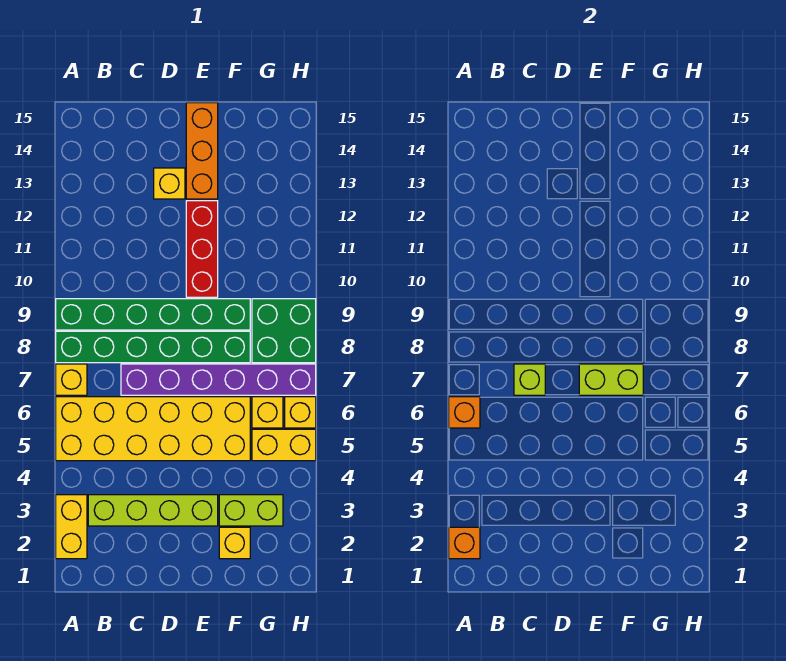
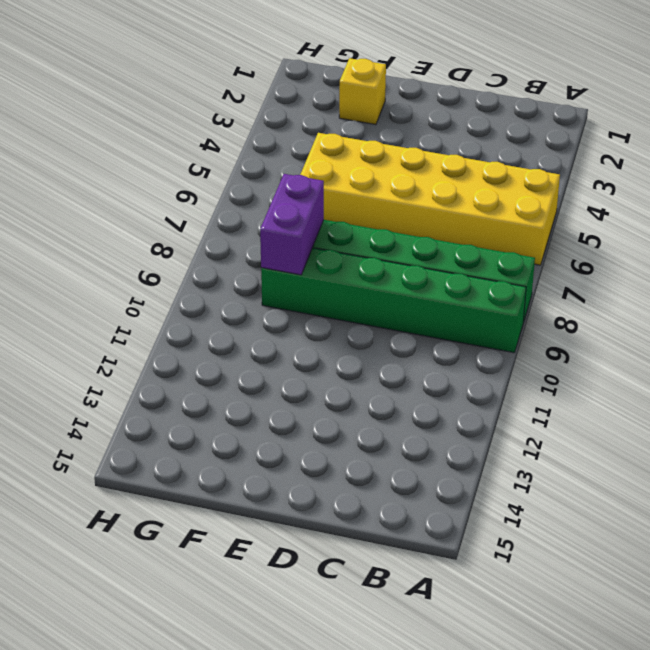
purple brick F8:F9 level 2 -> none
none -> yellow brick A2:A3 level 1
none -> yellow brick A7 level 1
none -> lime brick B3:E3 level 1

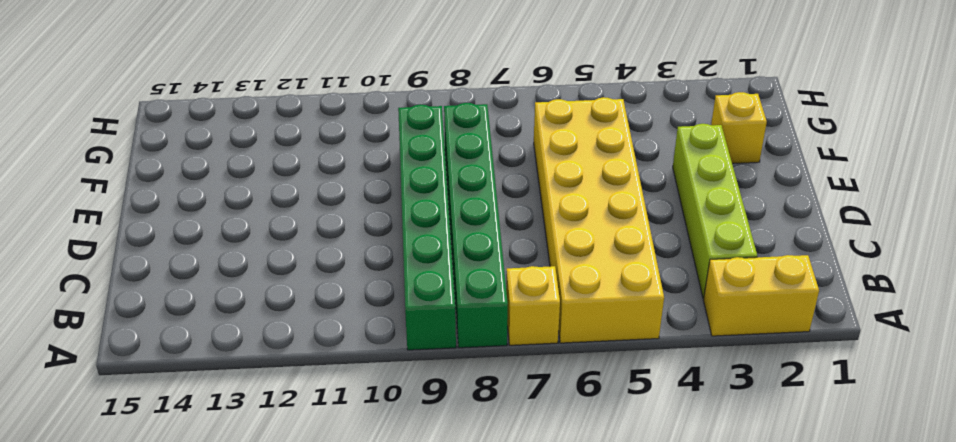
none -> purple brick C7:H7 level 1
none -> yellow brick D13 level 1
none -> red brick E10:E12 level 1

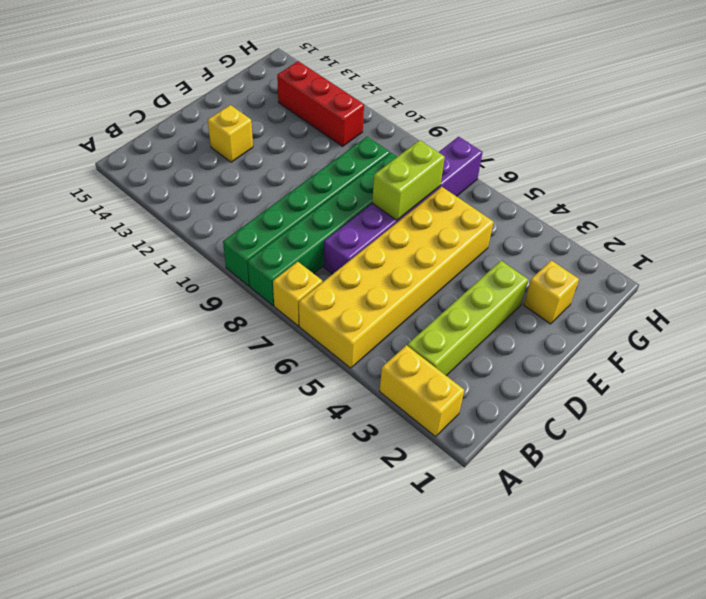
red brick G11:G13 level 1 -> red brick E10:E12 level 1
none -> orange brick E13:E15 level 1
none -> lime brick F3:G3 level 1
none -> yellow brick G5:H5 level 1

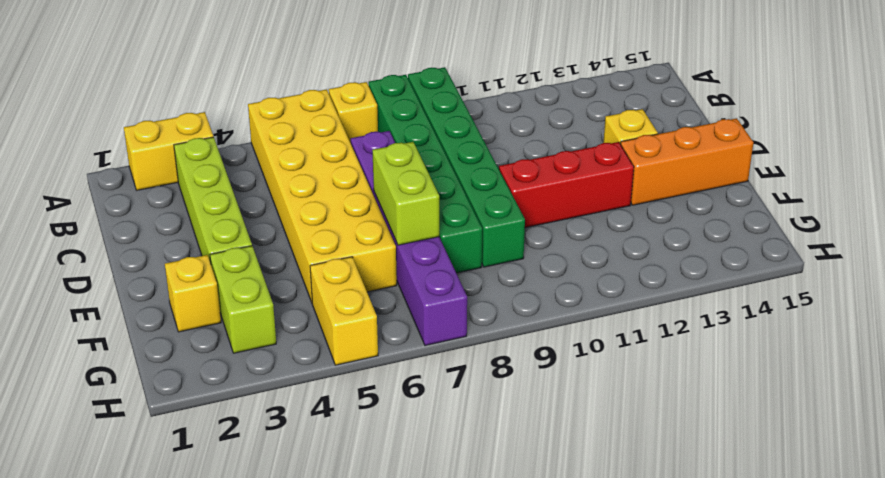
none -> yellow brick G6 level 1
none -> green brick G8:H9 level 1
none -> yellow brick H6 level 1

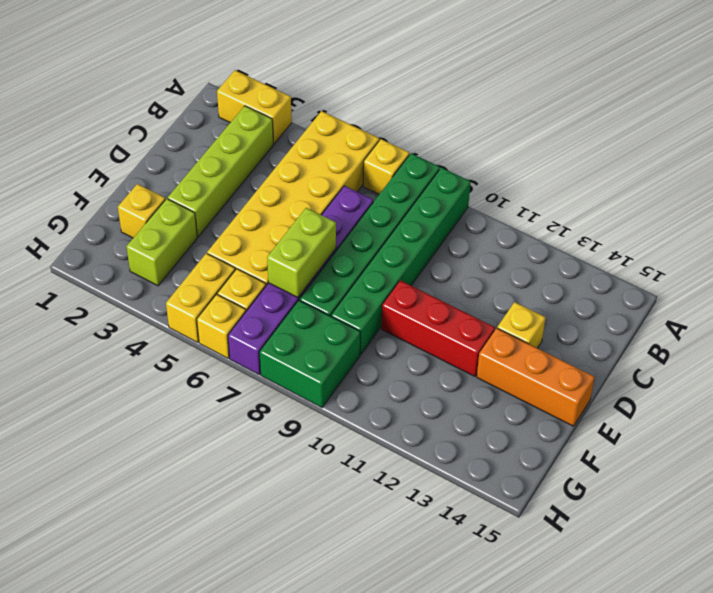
none -> orange brick A2 level 2
none -> orange brick A6 level 2
none -> lime brick C7 level 2

